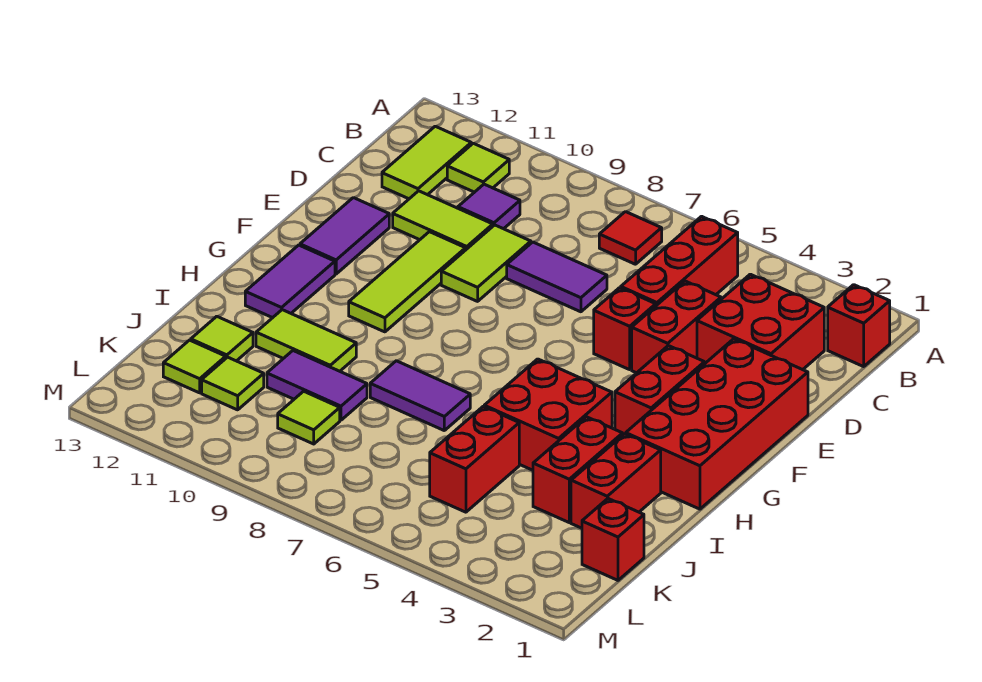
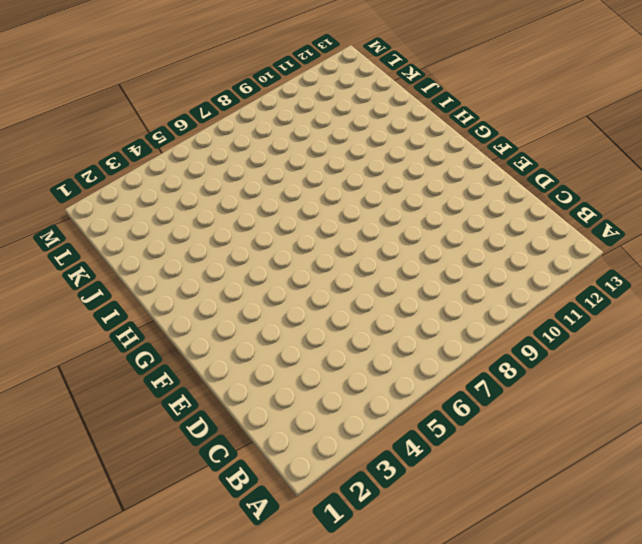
none -> red brick B1 level 1
none -> red brick B5:D5 level 1
none -> red tile B7 level 1

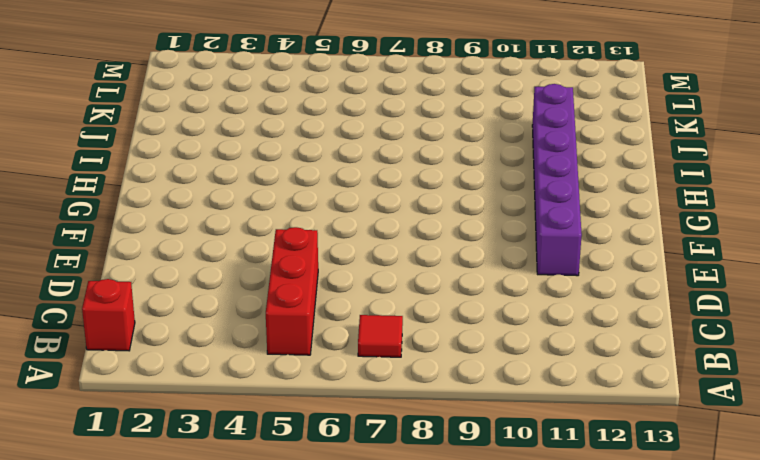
purple brick E11:J11 level 1 -> lime tile I10:I11 level 1
none -> lime tile B11 level 1
none -> lime tile B12:C12 level 1
none -> red brick C2:D3 level 1

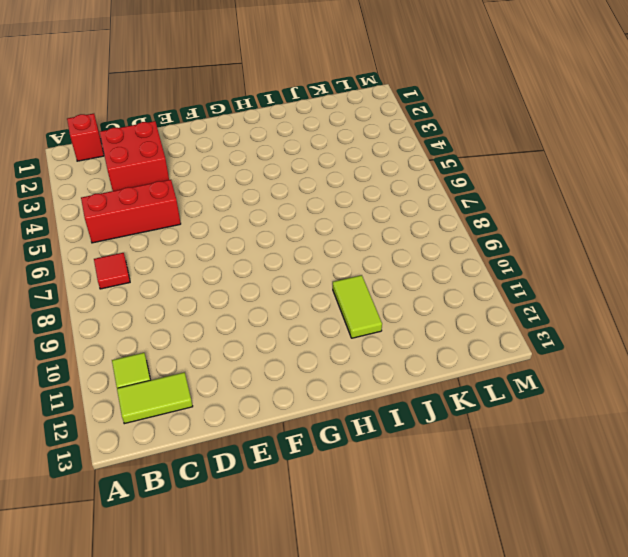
none -> purple tile C10 level 1
none -> red brick D4:E4 level 1
none -> purple tile D7:D8 level 1

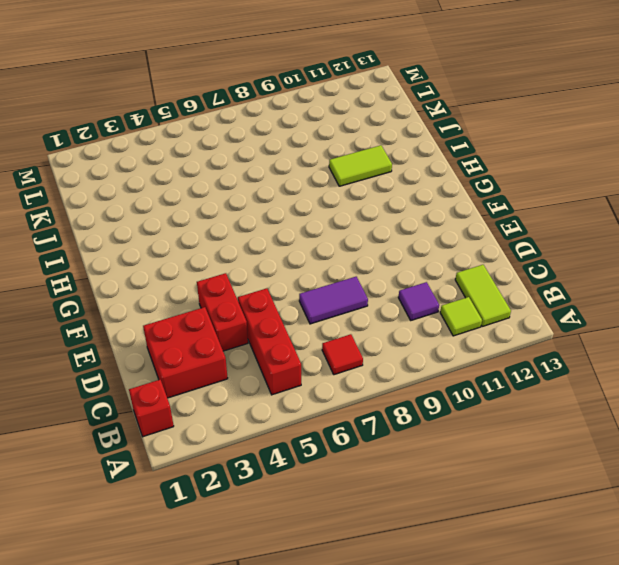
none -> lime tile D9:E9 level 1
none -> lime tile D10:D11 level 1
none -> red brick E1:H2 level 1

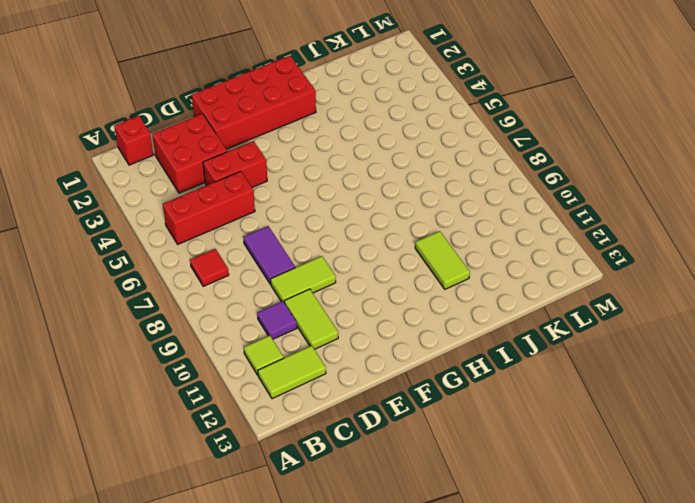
none -> red brick E5 level 1
none -> lime tile E10:G10 level 1
none -> purple tile E12:F12 level 1

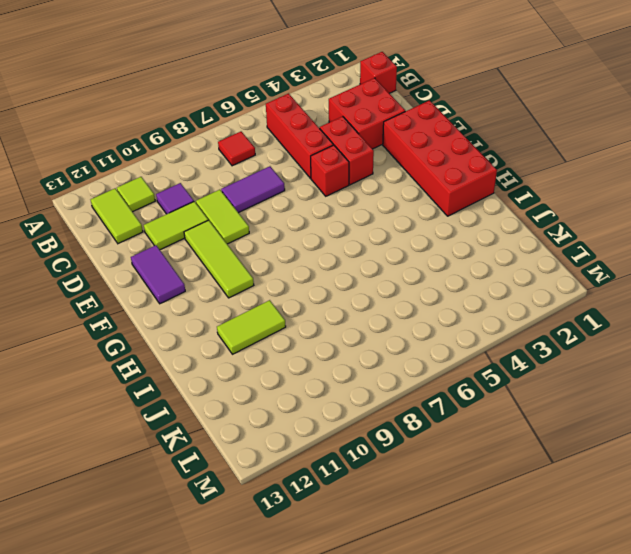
none -> red brick F3:G3 level 1
none -> purple tile G12:H12 level 1
none -> red brick H4:I5 level 1

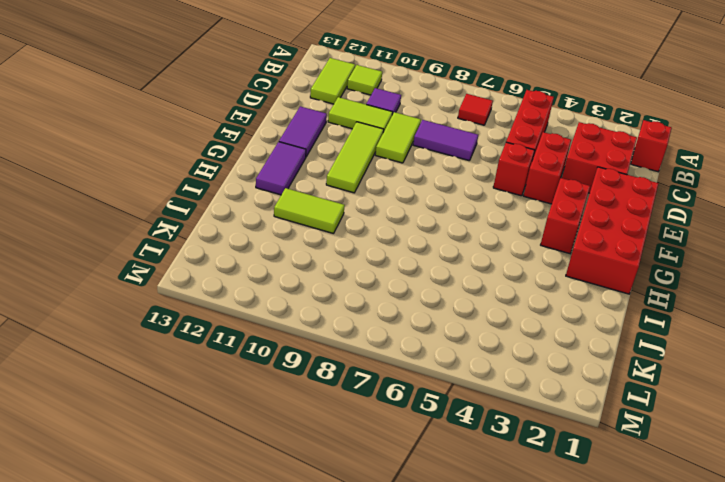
none -> red brick H4:I5 level 1
none -> red brick I2:J2 level 1
none -> red brick I3:J3 level 1

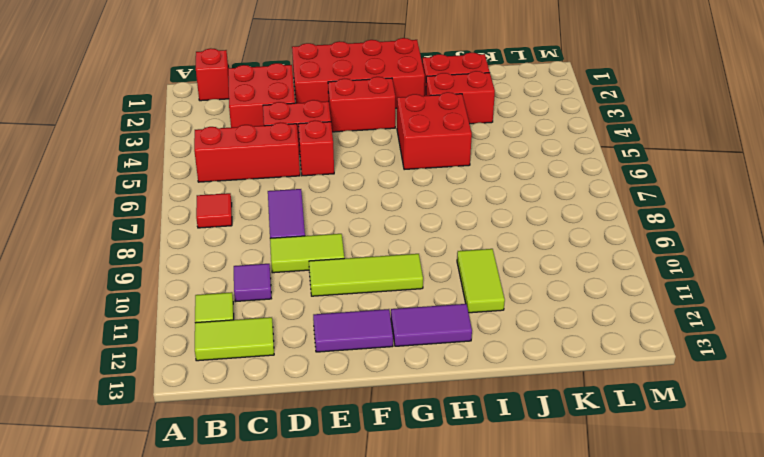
none -> lime tile D10:D11 level 1
none -> purple tile I7:I8 level 1
none -> red brick J5:K5 level 1

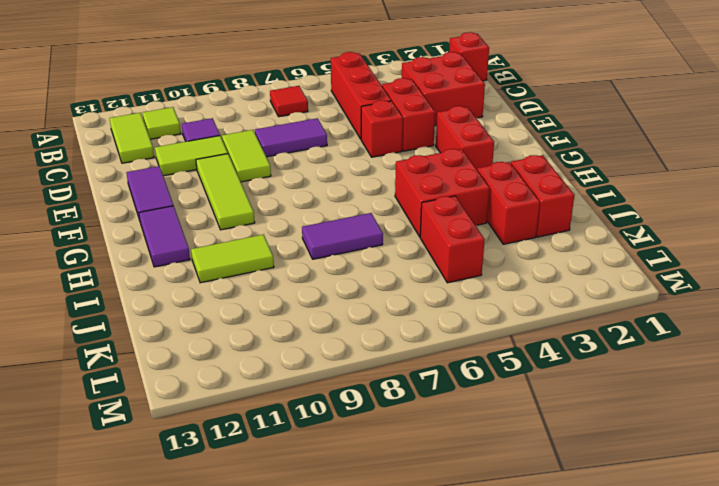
none -> red brick E1:H2 level 1
none -> purple tile J9:J10 level 1
none -> lime tile J12 level 1

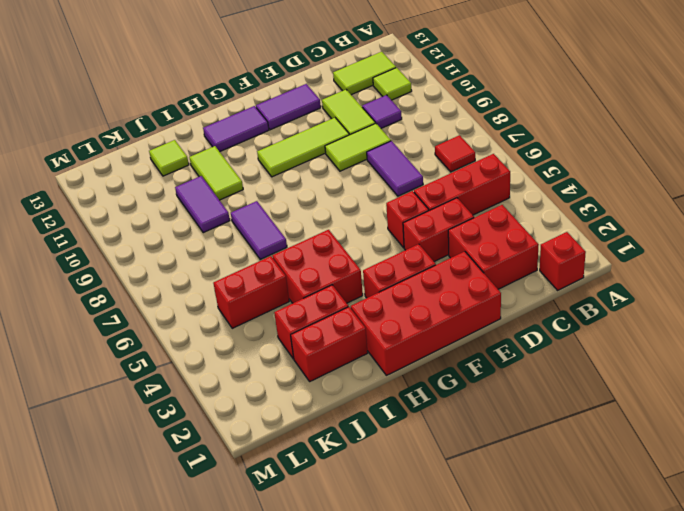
none -> red brick K1 level 1
none -> lime tile K9 level 1
none -> lime tile K11 level 1

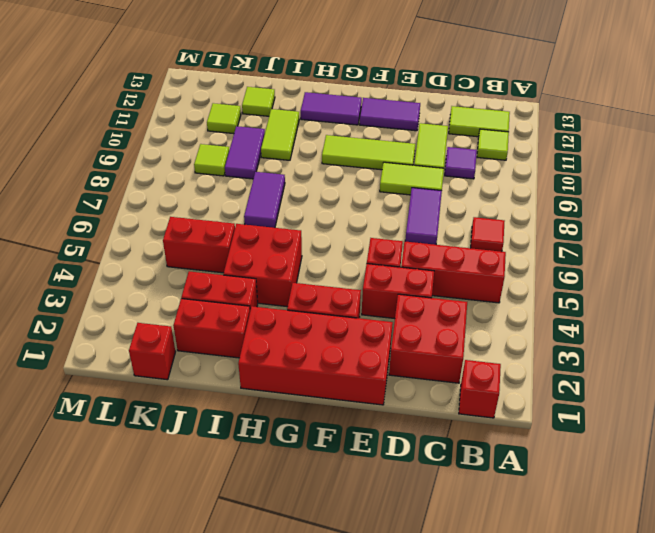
none -> lime tile K12 level 1

